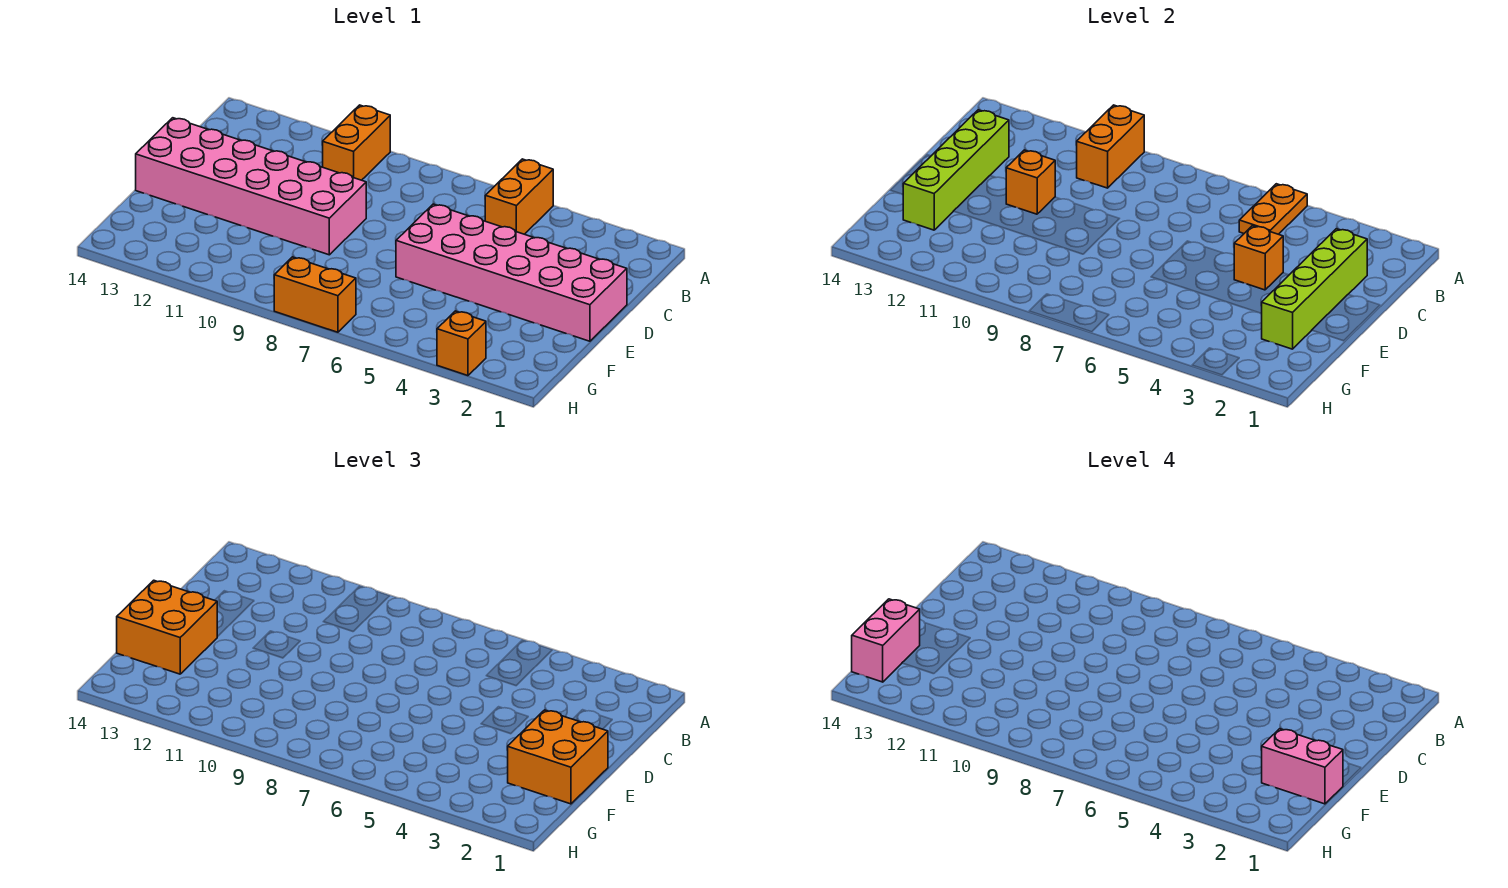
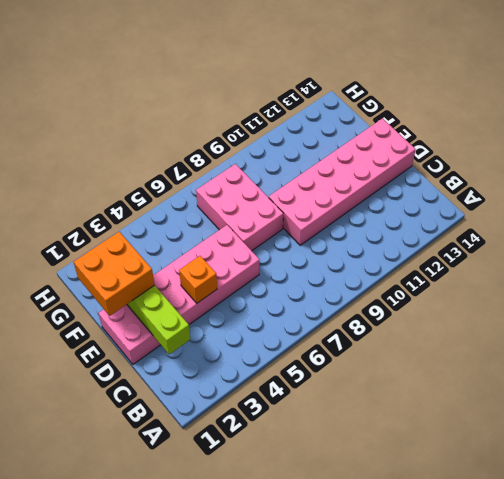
pink brick E7:G8 level 1 -> none
none -> orange brick A5:B5 level 1
none -> orange brick A10:B10 level 1
none -> orange brick H3 level 1

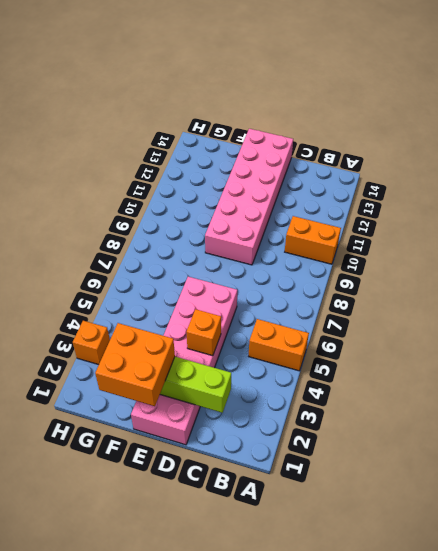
none -> orange brick H7:H8 level 1
none -> orange plate A5:B5 level 2
none -> orange brick A10:B10 level 2

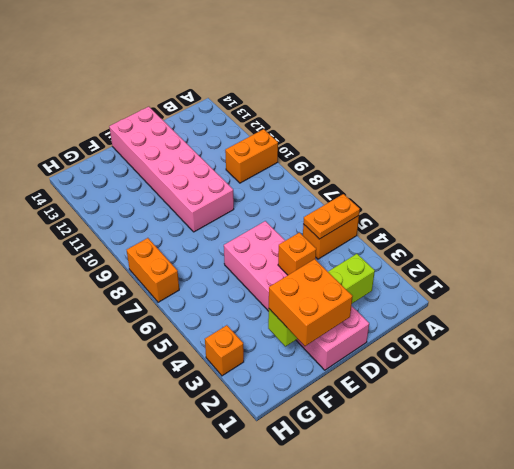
none -> orange brick A10:B10 level 2
none -> lime brick C13:F13 level 2
none -> orange brick D11 level 2

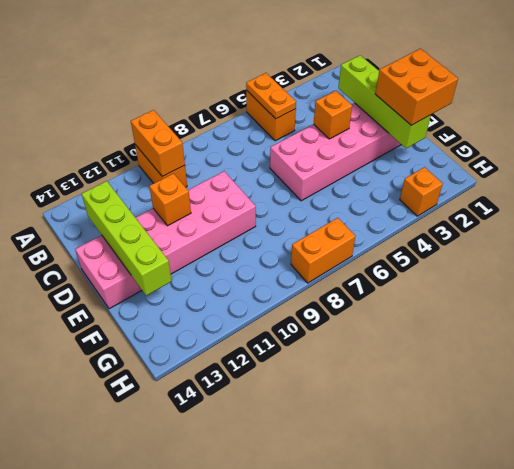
none -> orange brick E13:F14 level 3
none -> pink brick F1:F2 level 4
none -> pink brick F14:G14 level 4

